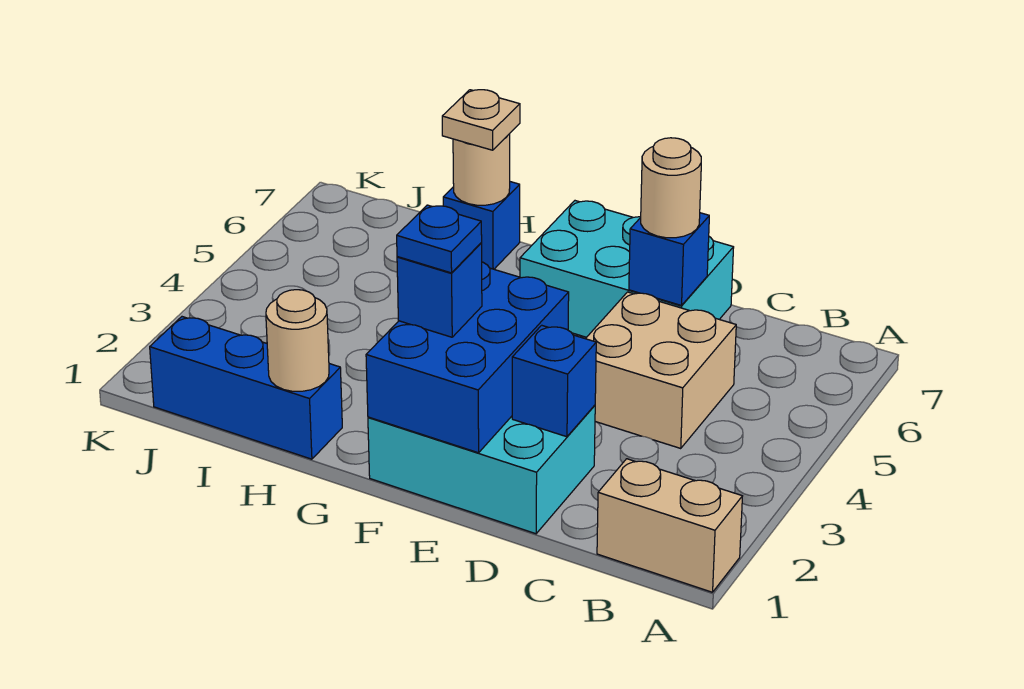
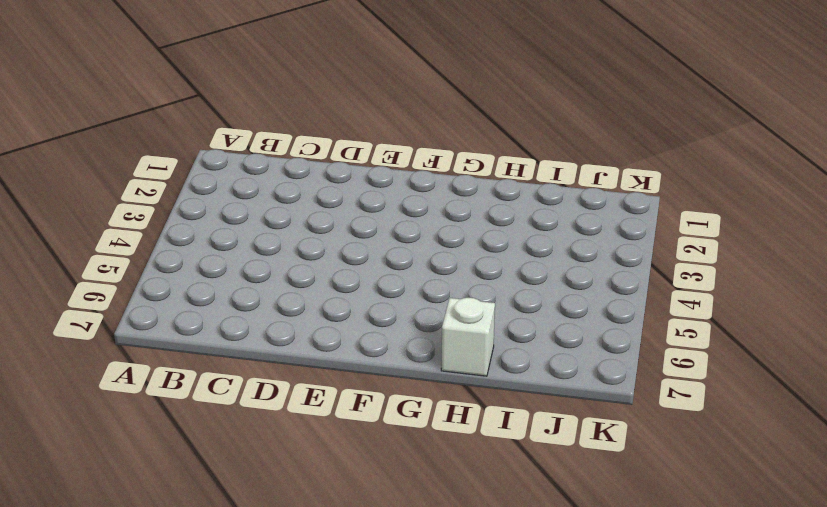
white brick H7 level 1 -> blue brick H7 level 1
none -> tan brick A1:B1 level 1
none -> tan brick C4:D5 level 1
none -> cyan brick D1:F2 level 1

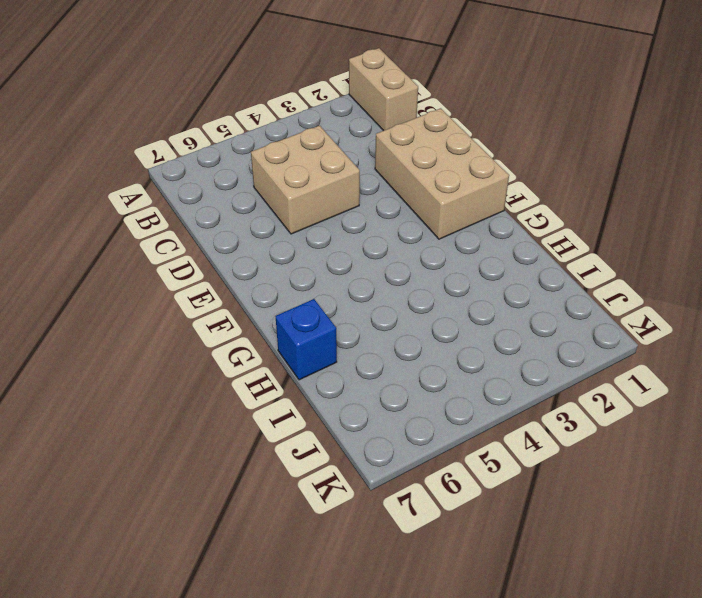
tan brick D1:F2 level 1 -> cyan brick D1:F2 level 1
none -> cyan brick D6:F7 level 1
none -> blue brick H1:J1 level 1
none -> blue brick D2 level 2

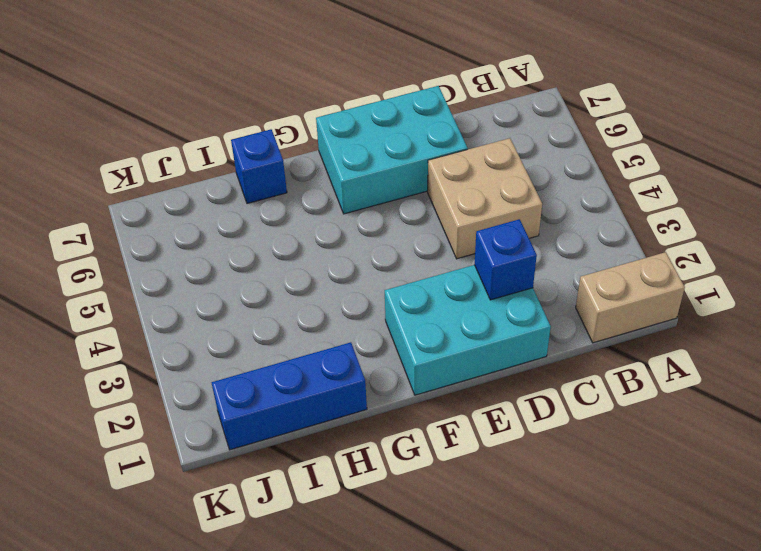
none -> blue brick D6 level 2
none -> blue brick E1:F3 level 2
none -> tan round brick H1 level 2

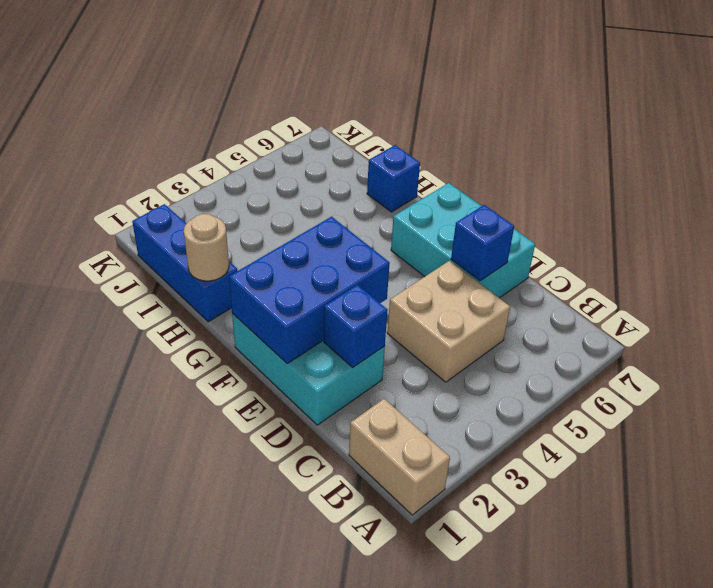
none -> tan round brick H7 level 2
none -> tan round brick D6 level 3
none -> blue brick F2 level 3

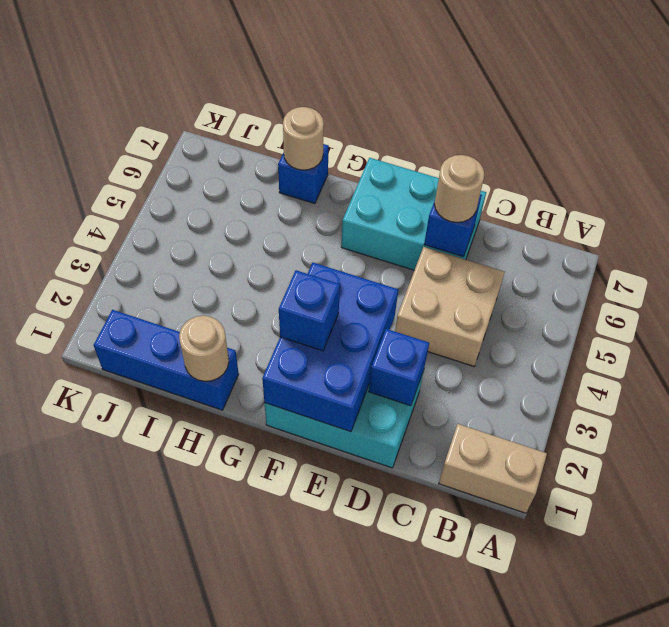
none -> tan plate H7 level 3
none -> blue plate F2 level 4

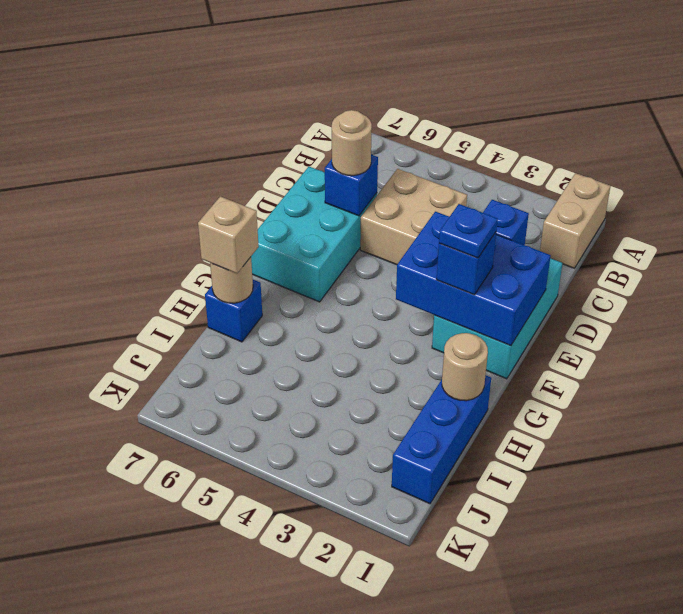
tan brick H7 level 3 -> tan plate H7 level 3

